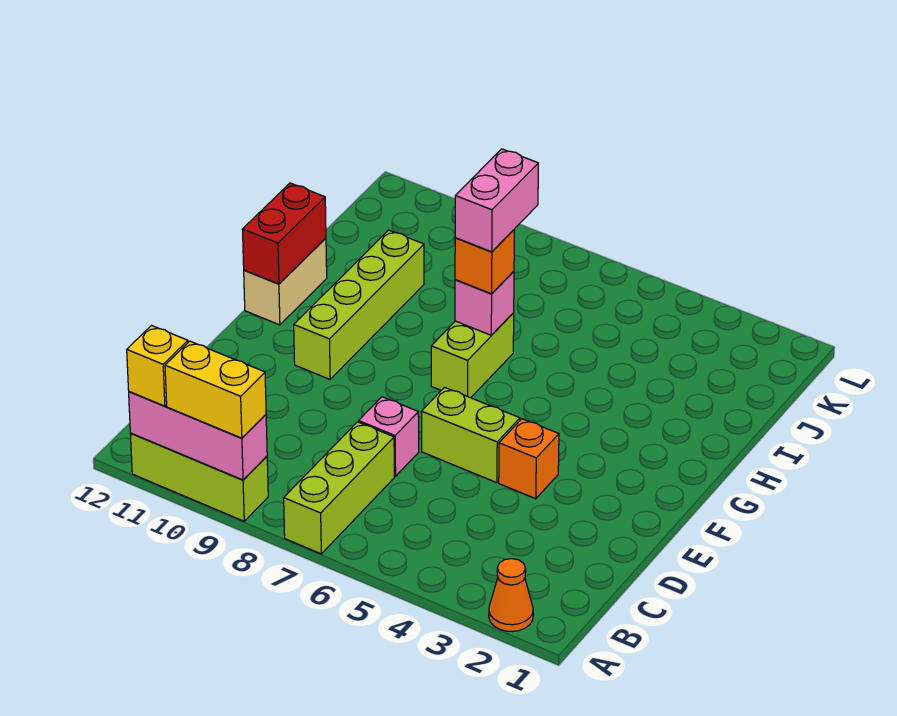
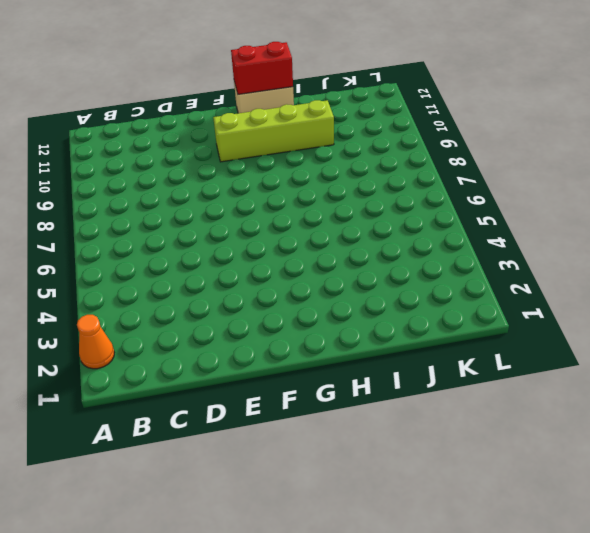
none -> lime brick A7:C7 level 1
none -> lime brick A9:A11 level 1
none -> pink brick D7 level 1

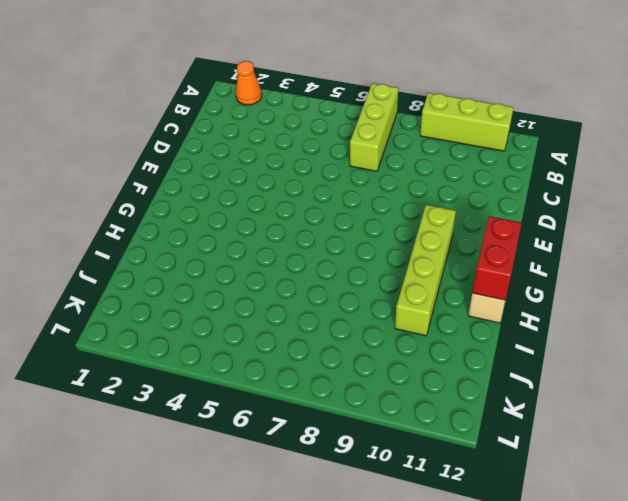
none -> pink brick D7 level 1
none -> orange brick E4 level 1
none -> lime brick E5:E6 level 1

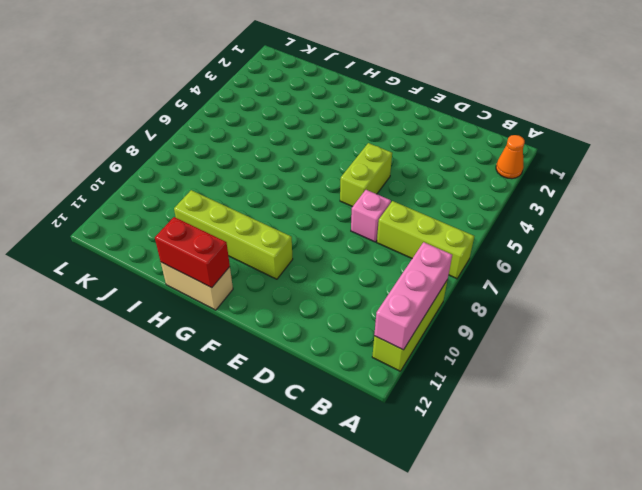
none -> orange brick E4 level 1
none -> lime brick G7:H7 level 1
none -> pink brick H7 level 2

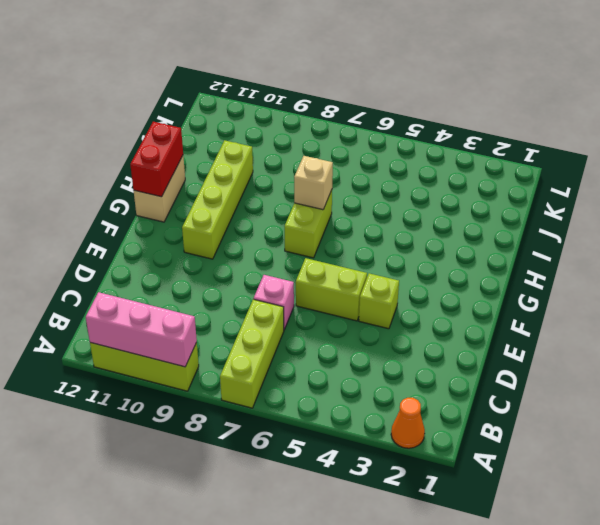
lime brick E4 level 1 -> orange brick E4 level 1
tan brick H7 level 2 -> pink brick H7 level 2
none -> yellow brick A9:A10 level 3
none -> yellow brick A11 level 3
none -> orange brick H7 level 3

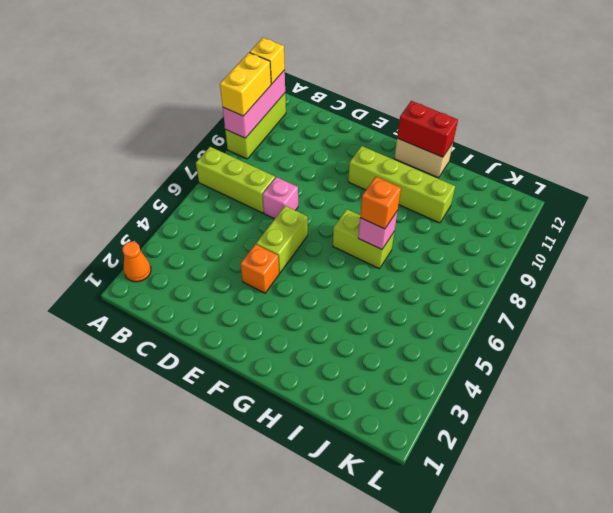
none -> pink brick H7:I7 level 4

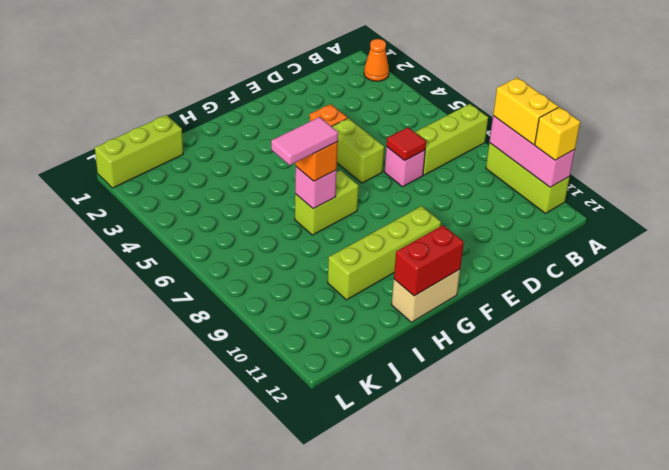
red tile D7 level 2 -> none
pink tile H7:I7 level 4 -> pink brick H7:I7 level 4
lime brick J1:L1 level 1 -> none

